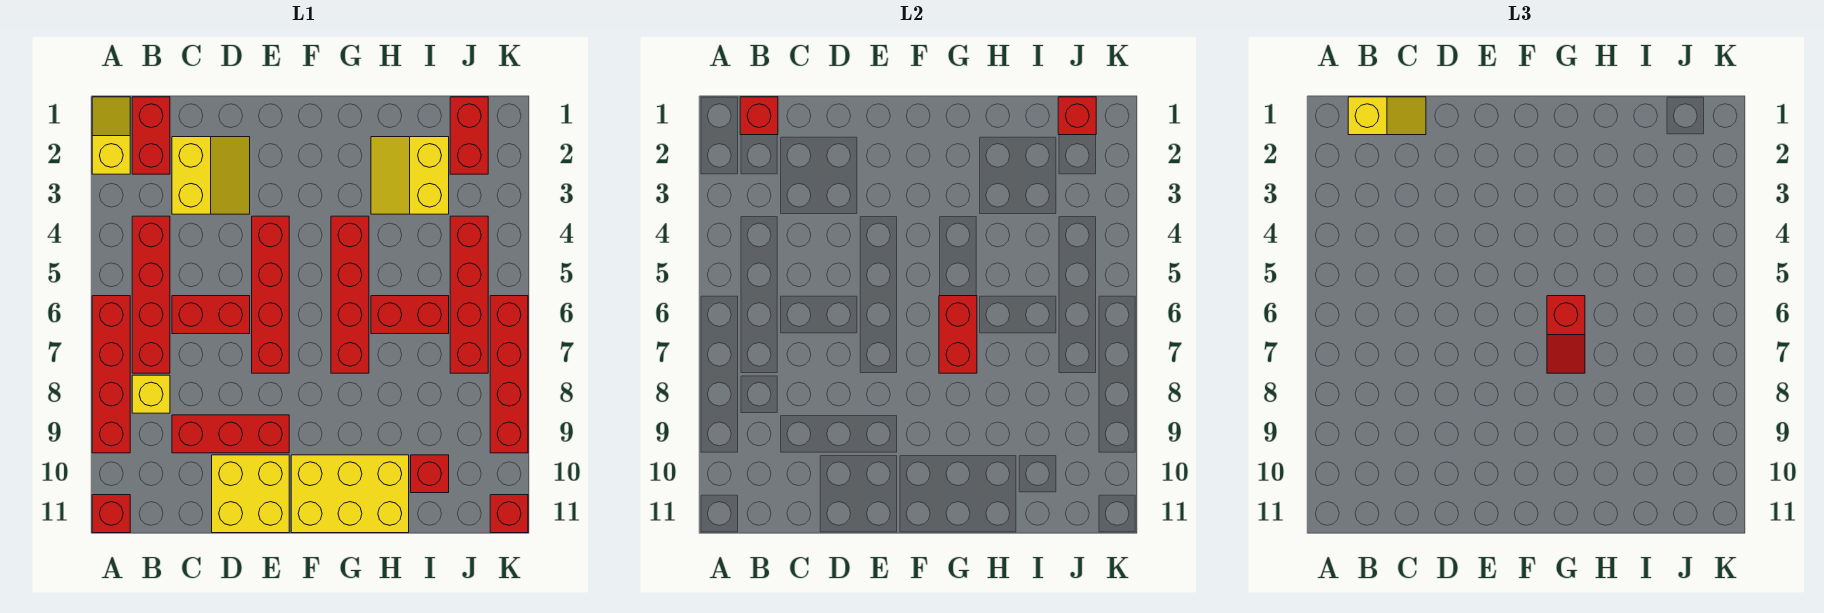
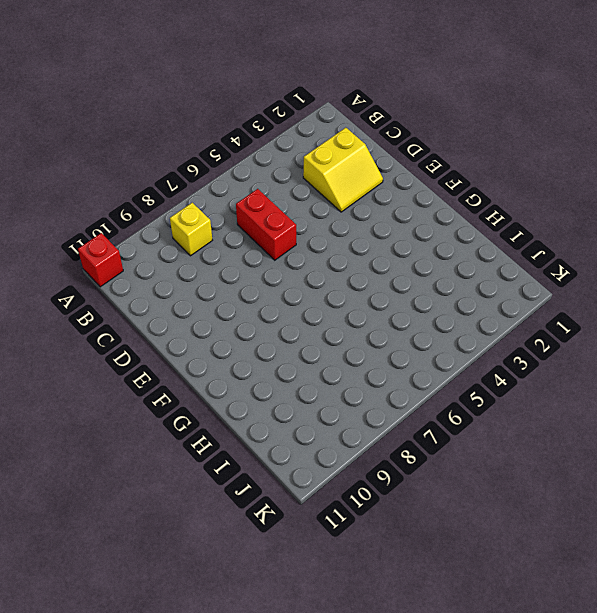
none -> yellow slope A1:A2 level 1 top 2
none -> red brick A6:A9 level 1
none -> red brick B1:B2 level 1

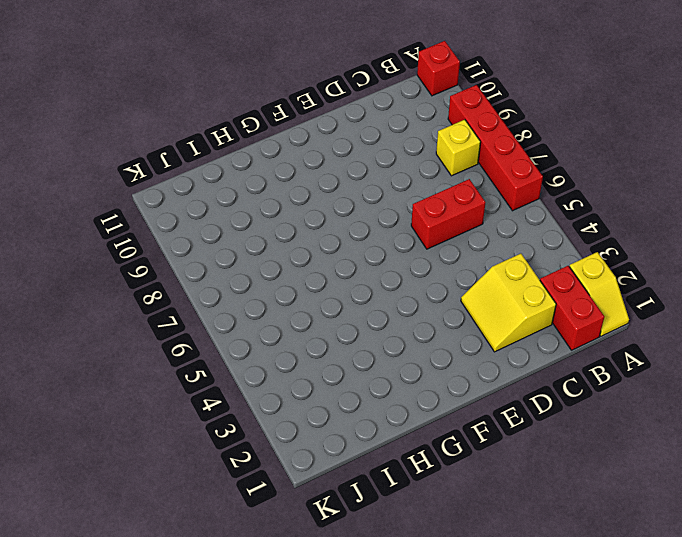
none -> red brick B4:B7 level 1
none -> red brick C9:E9 level 1
none -> yellow brick D10:E11 level 1

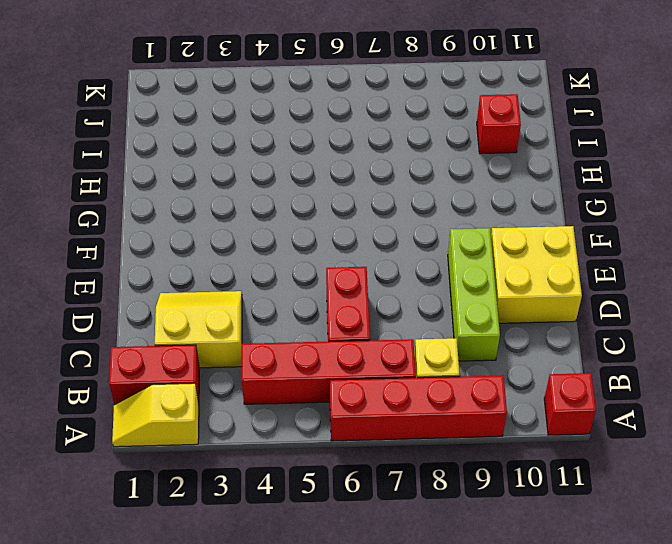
lime brick C9:E9 level 1 -> red brick C9:E9 level 1
none -> red brick E4:E7 level 1
none -> yellow brick F10:H11 level 1
none -> red brick G4:G7 level 1

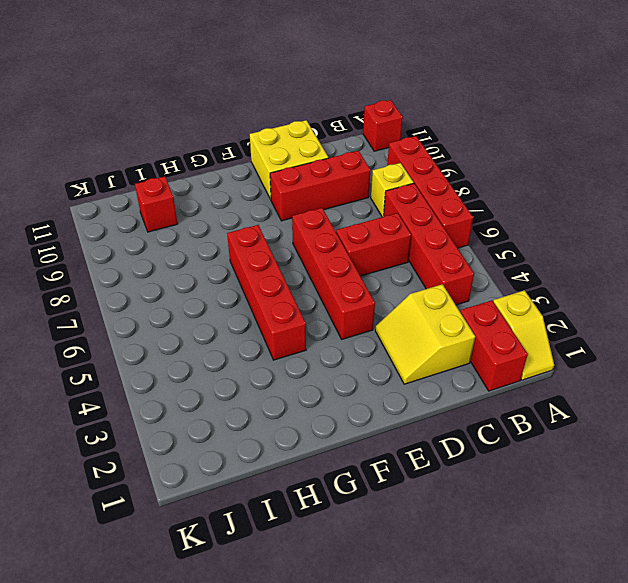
none -> yellow brick F10:H11 level 1
none -> yellow slope H2:I3 level 1 top I
none -> red brick H6:I6 level 1

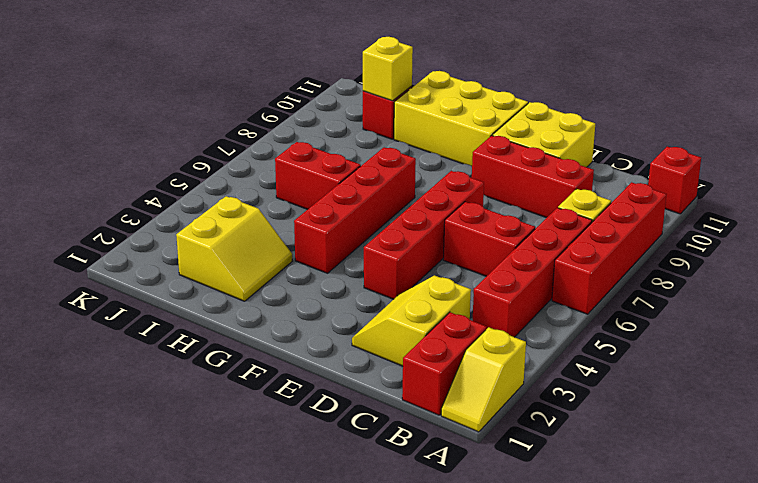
yellow brick I10 level 2 -> none
none -> red brick J1:J2 level 1
none -> red brick J4:J7 level 1
none -> red brick K6:K9 level 1

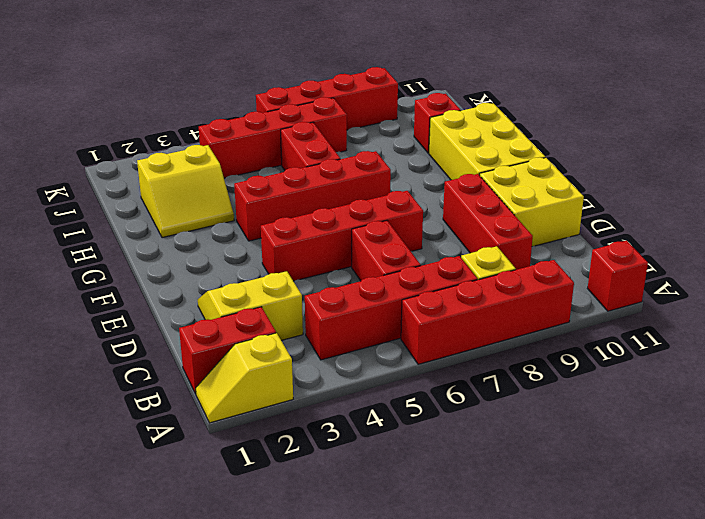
none -> red brick J1:J2 level 1
none -> red brick K11 level 1
none -> red brick B1 level 2

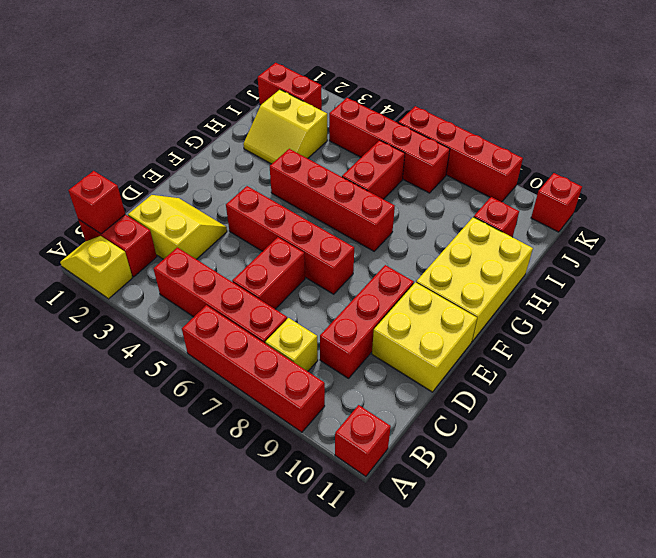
none -> red brick G6:G7 level 2
none -> red brick J1 level 2
none -> yellow slope B1:C1 level 3 top B

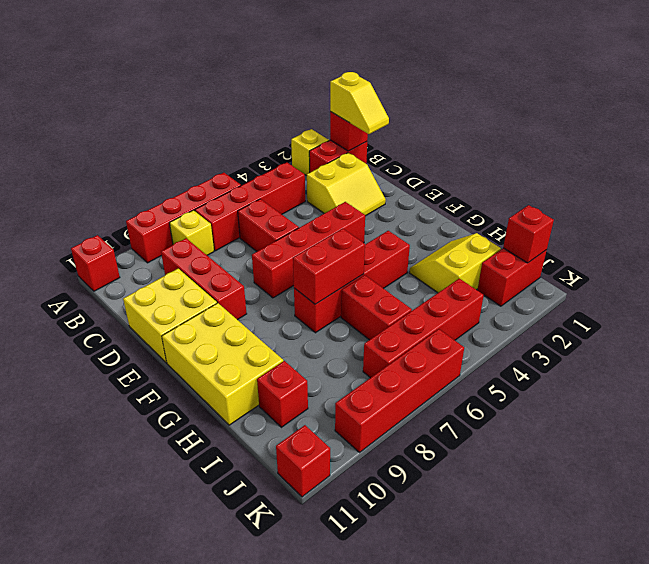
none -> red slope G6:G7 level 3 top 6

